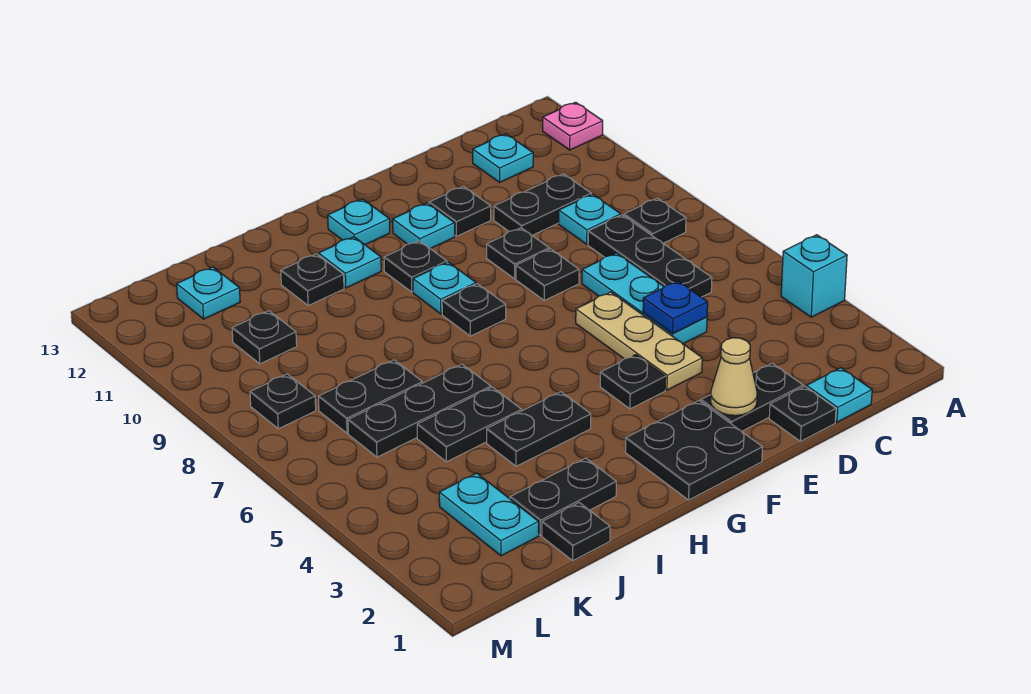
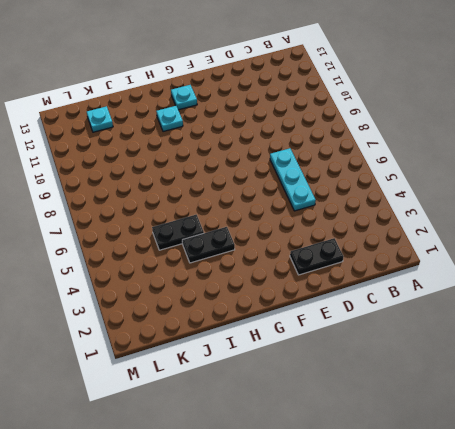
none -> cyan brick A4 level 1
none -> pink plate A12 level 1
none -> black plate B8 level 1
none -> cyan plate C1 level 1

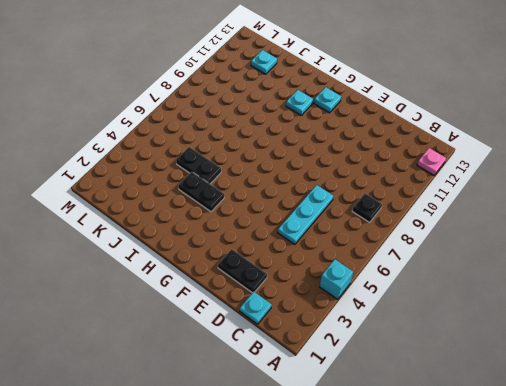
none -> black plate C6:C8 level 1
none -> cyan plate C9 level 1
none -> black plate C10:D10 level 1
none -> cyan plate C12 level 1

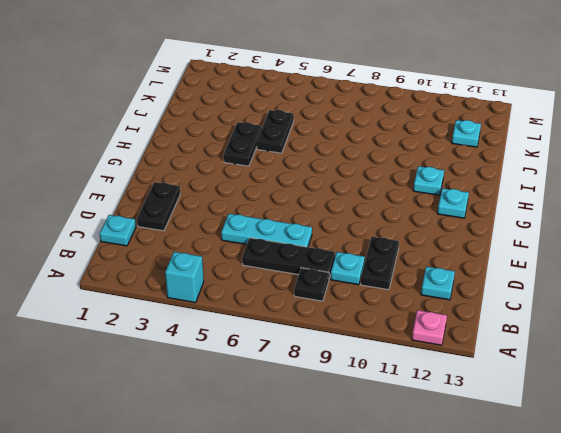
none -> black plate D1 level 1
none -> tan plate E4:E6 level 1
none -> black plate E8 level 1
none -> black plate E9 level 1

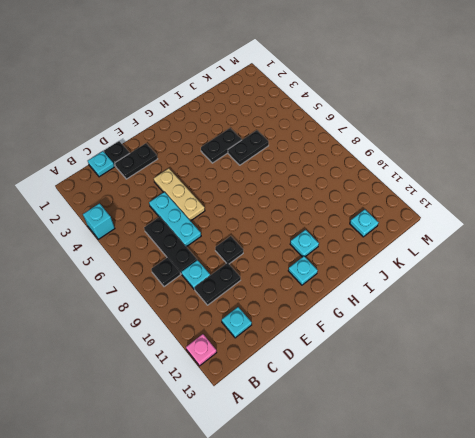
none -> black plate E8 level 1
none -> black plate E11 level 1
none -> black plate F1:G2 level 1
none -> black plate F4 level 1

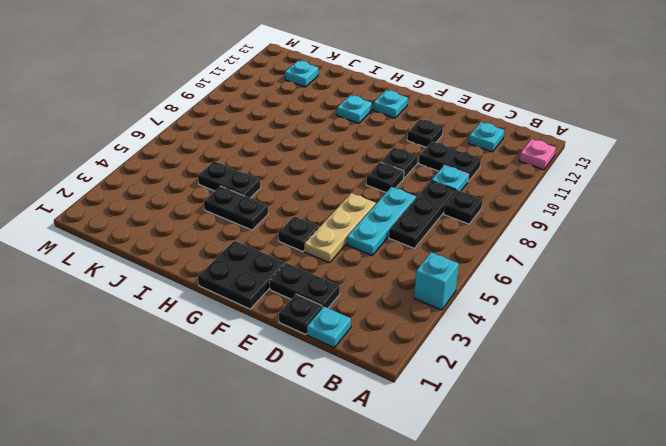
none -> cyan plate F11 level 1
none -> black plate G8 level 1
none -> cyan plate G9 level 1
none -> black plate G10 level 1

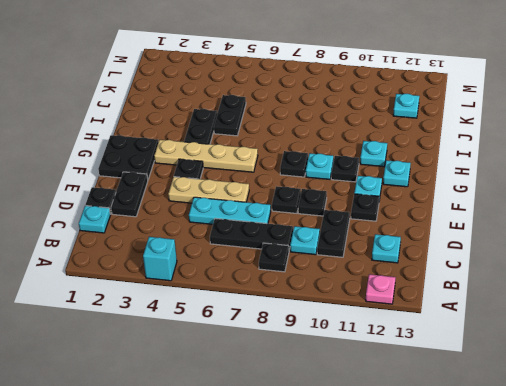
tan plate G3:G6 level 1 -> none
none -> black plate I2:J2 level 1
none -> black plate I6:K6 level 1
none -> black plate I11 level 1
none -> black plate J1 level 1

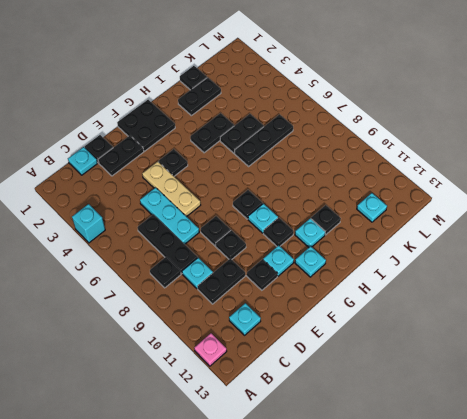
none -> black plate J7:K7 level 1
none -> cyan plate K2:K3 level 1
none -> black plate K10 level 1
none -> black plate L8 level 1

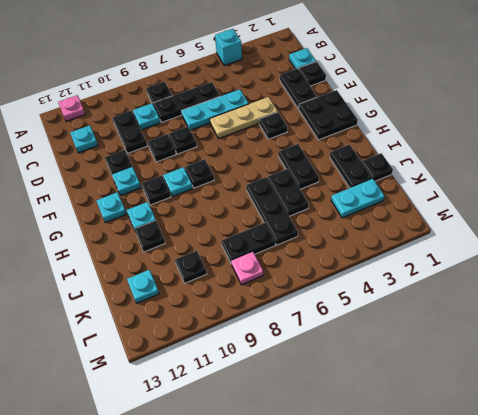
black plate K7:K8 level 1 -> black plate J7:K7 level 1
pink plate L8 level 1 -> black plate L8 level 1
none -> blue plate D5 level 2
none -> tan cone E2 level 2

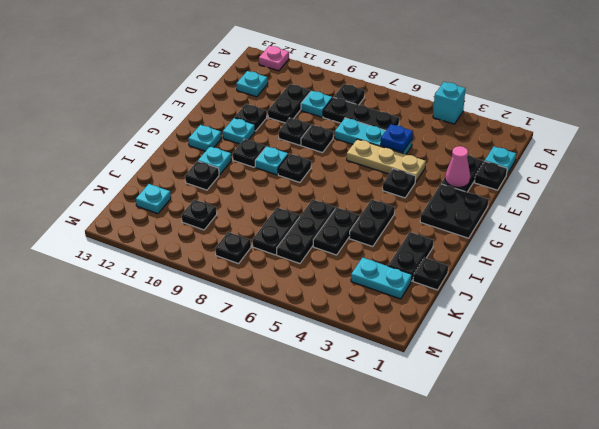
pink cone E2 level 2 -> tan cone E2 level 2

